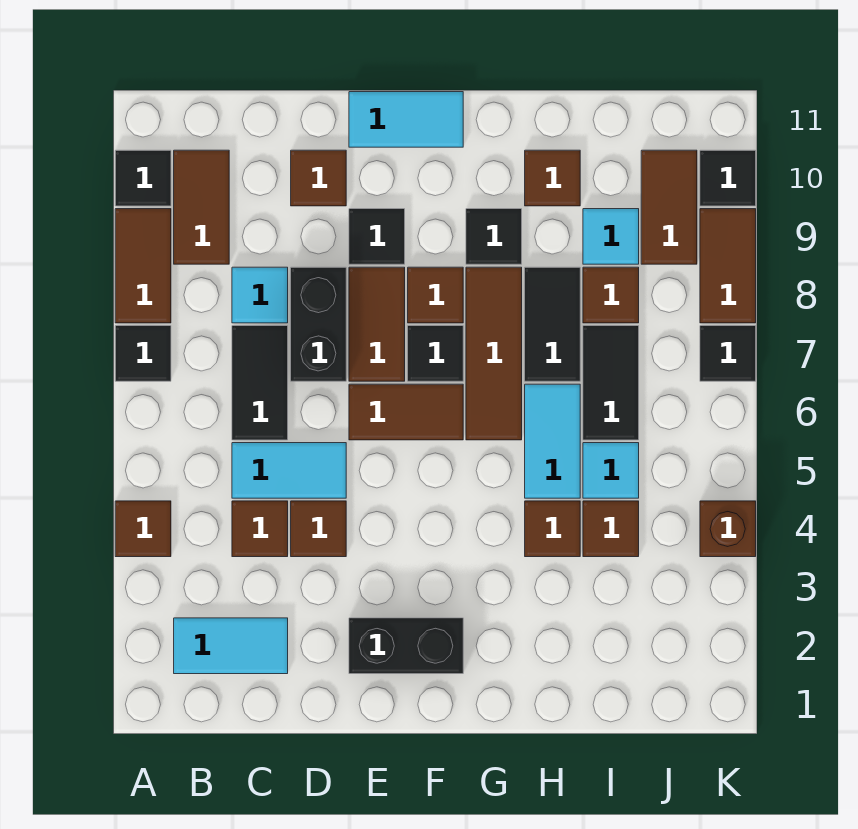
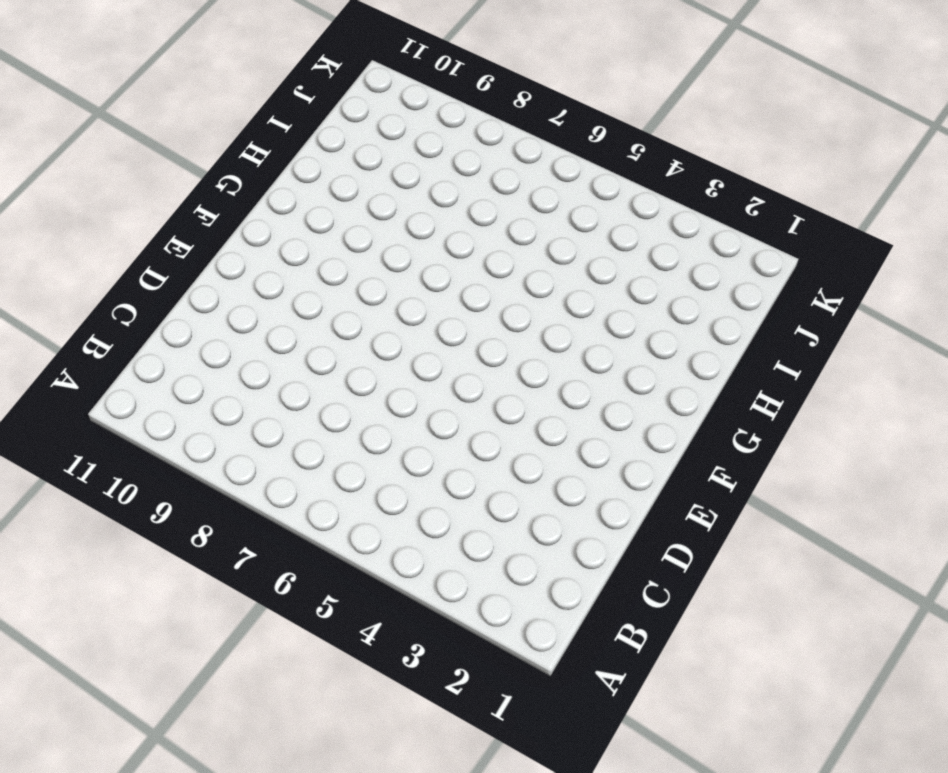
none -> brown tile A4 level 1
none -> black tile A7 level 1
none -> brown tile A8:A9 level 1
none -> black tile A10 level 1

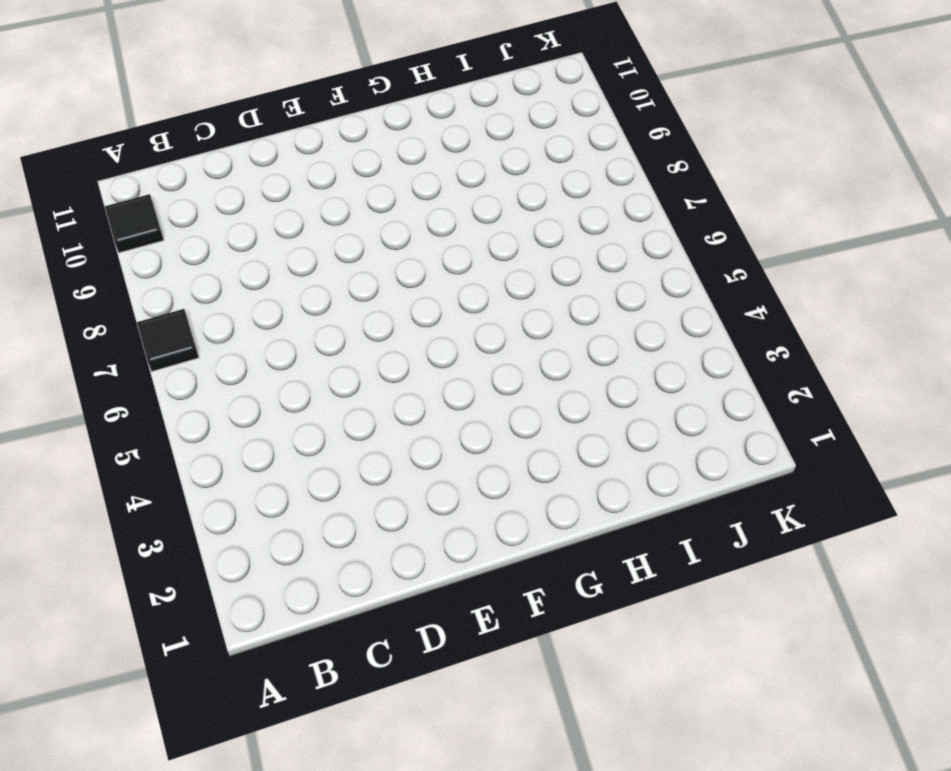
none -> brown tile A4 level 1
none -> brown tile A8:A9 level 1
none -> cyan tile B2:C2 level 1
none -> brown tile B9:B10 level 1

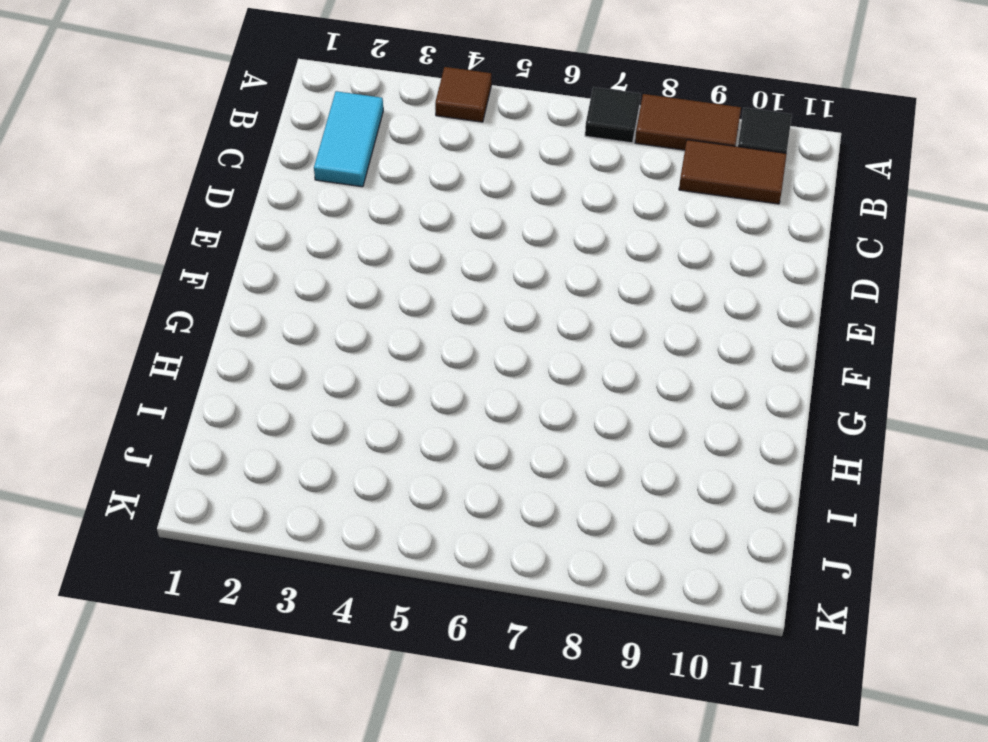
none -> brown tile C4 level 1
none -> cyan tile C5:D5 level 1
none -> black tile C6:C7 level 1
none -> cyan tile C8 level 1

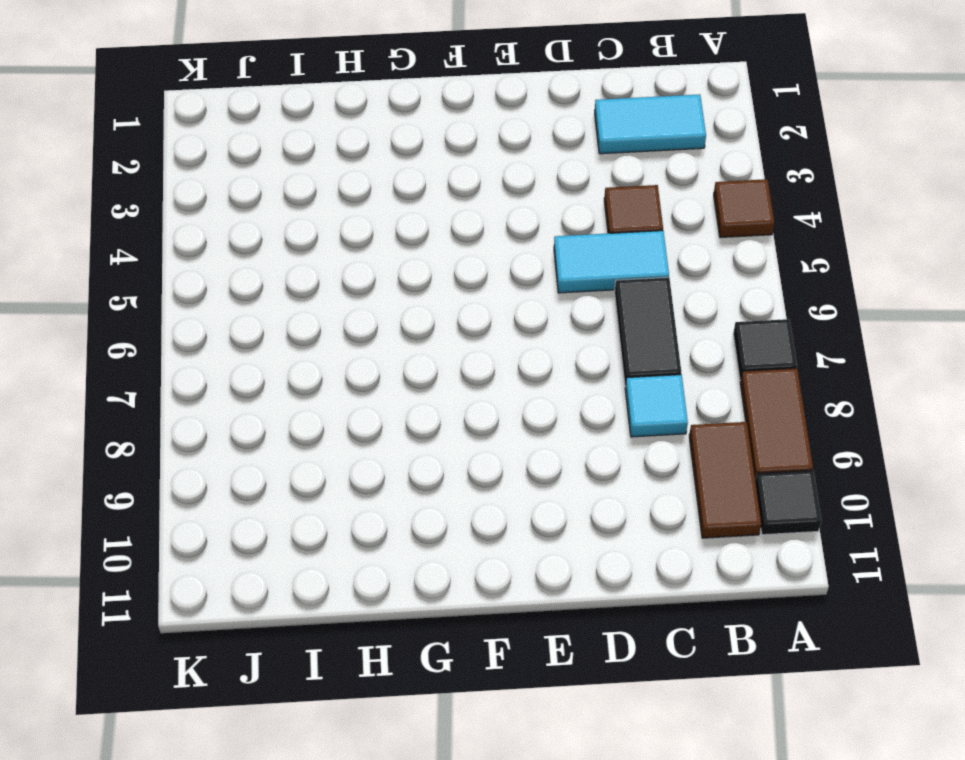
none -> brown tile D4 level 1
none -> black brick D7:D8 level 1
none -> brown tile D10 level 1
none -> black brick E2:F2 level 1

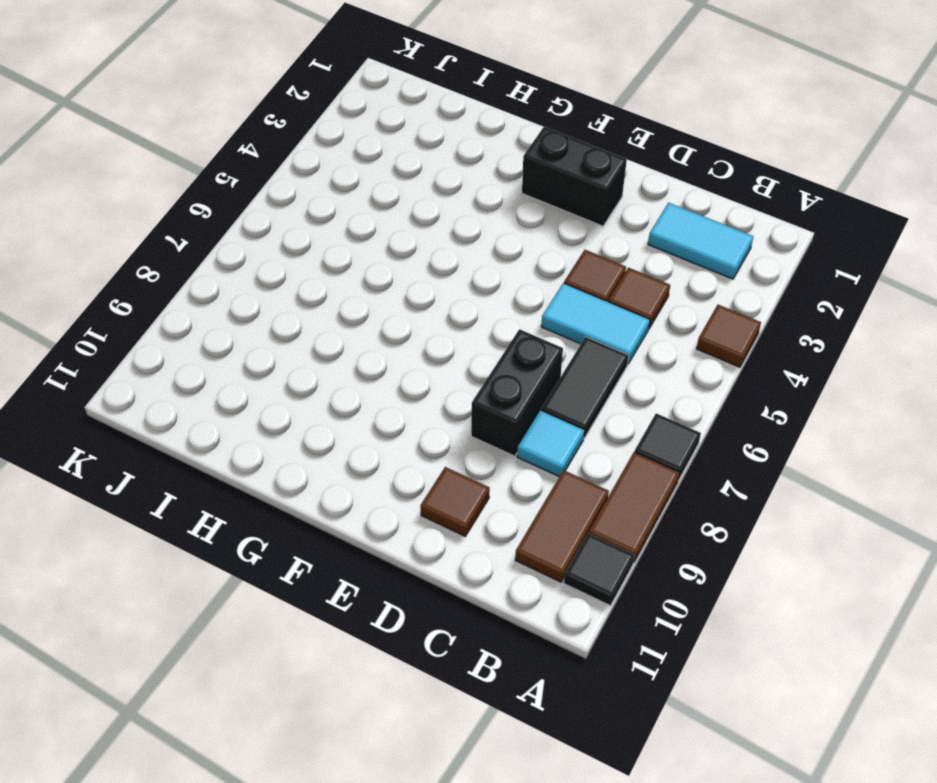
none -> brown tile E6:F6 level 1
none -> brown tile E7:E8 level 1
none -> black tile E9 level 1
none -> cyan tile E11:F11 level 1

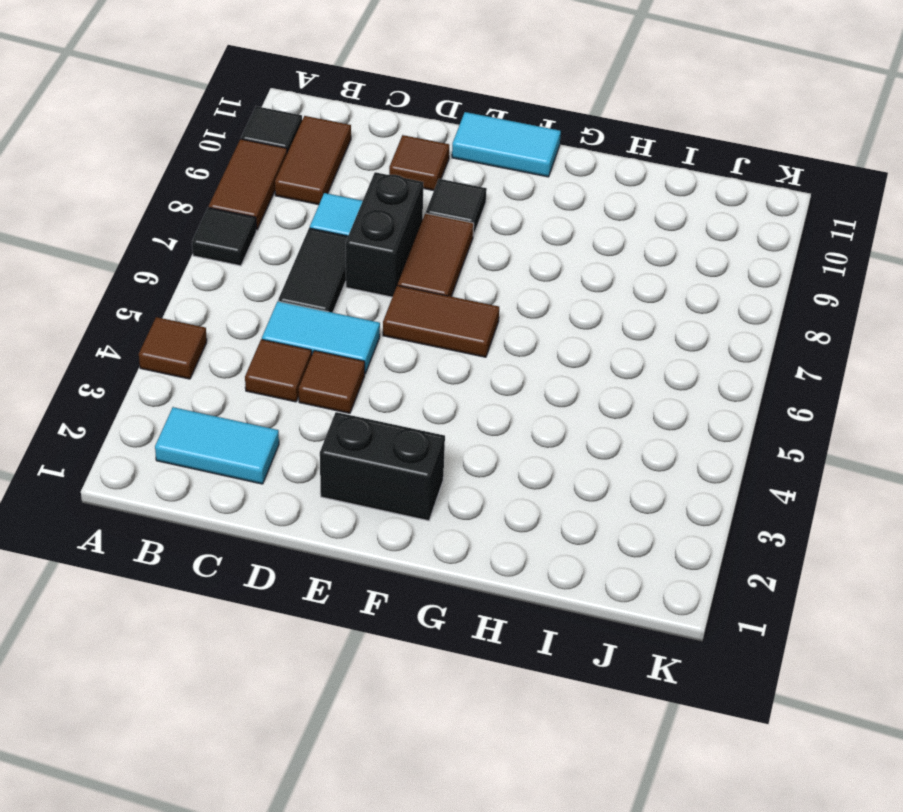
none -> black tile F7 level 1
none -> brown tile F8 level 1
none -> brown tile G6:G8 level 1
none -> black tile G9 level 1

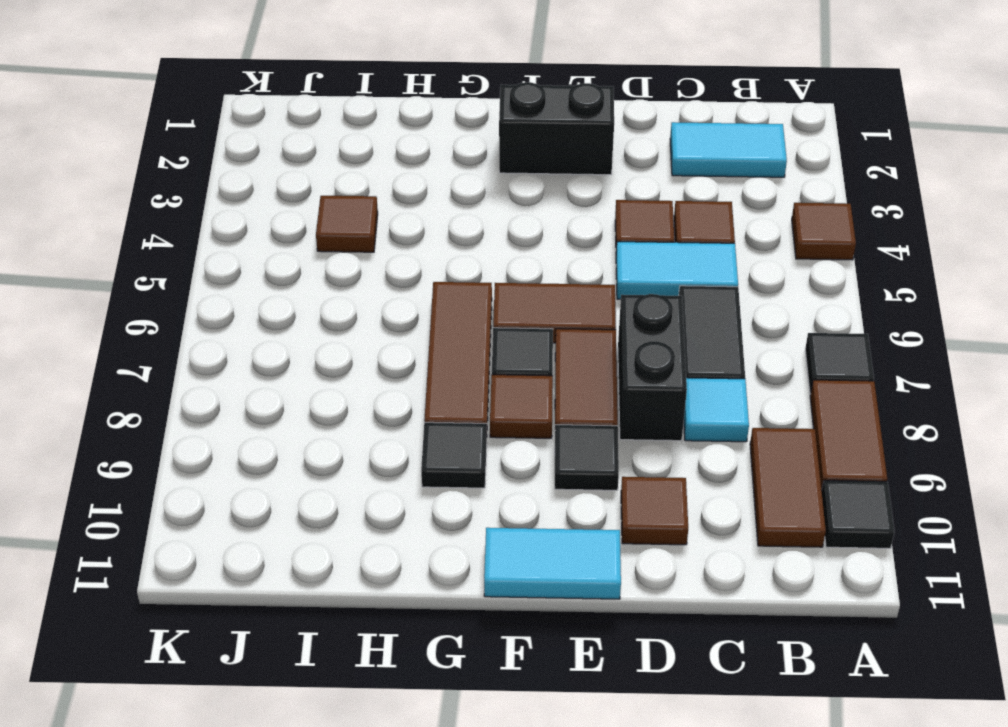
none -> brown tile H4 level 1
none -> cyan tile H5:H6 level 1
none -> black tile H7:H8 level 1
none -> brown tile H10 level 1

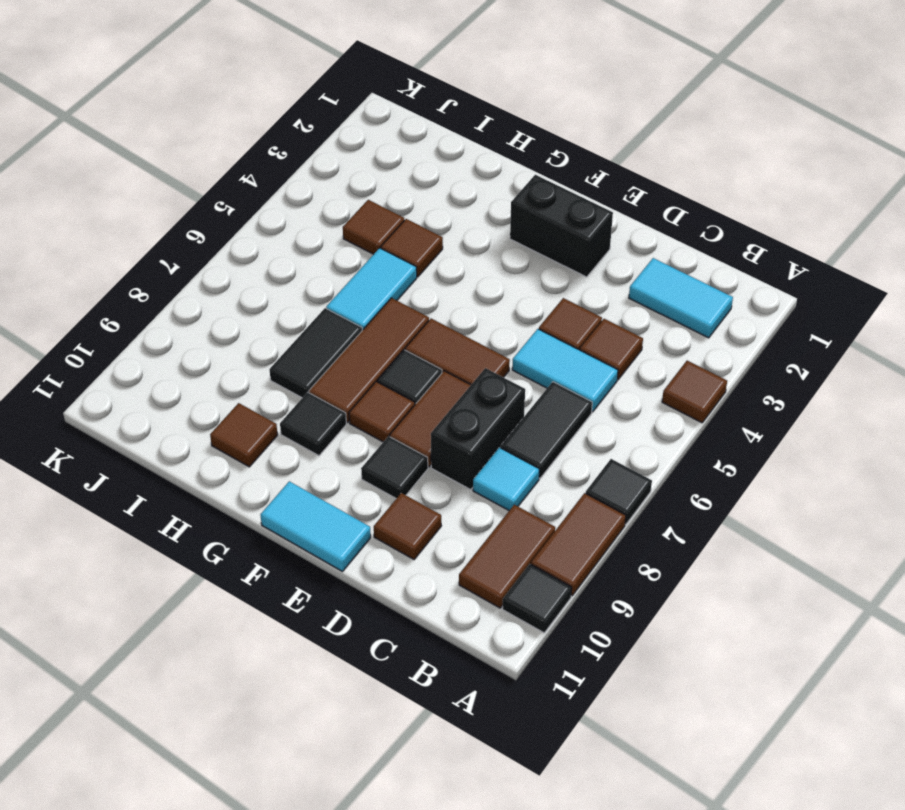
none -> cyan tile I5 level 1
none -> black tile I6:I7 level 1
none -> brown tile I8 level 1
none -> cyan tile I9 level 1

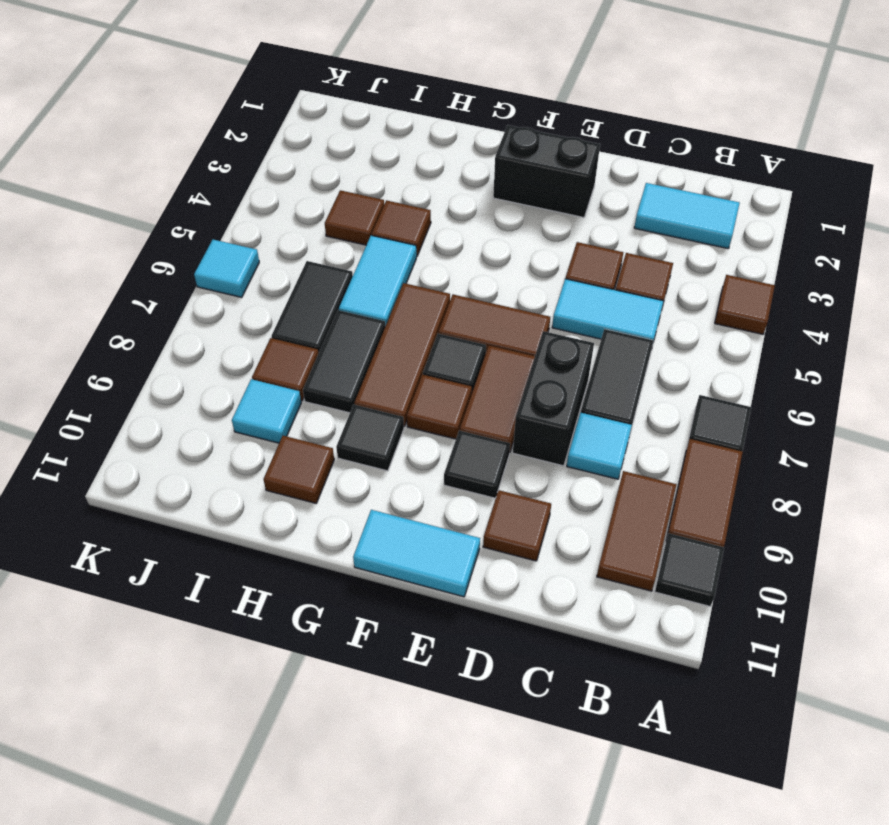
cyan tile K6 level 1 -> cyan tile I5 level 1
none -> brown tile J9:J10 level 1
none -> brown brick K4 level 1
none -> black tile K7 level 1
none -> brown tile K8:K9 level 1

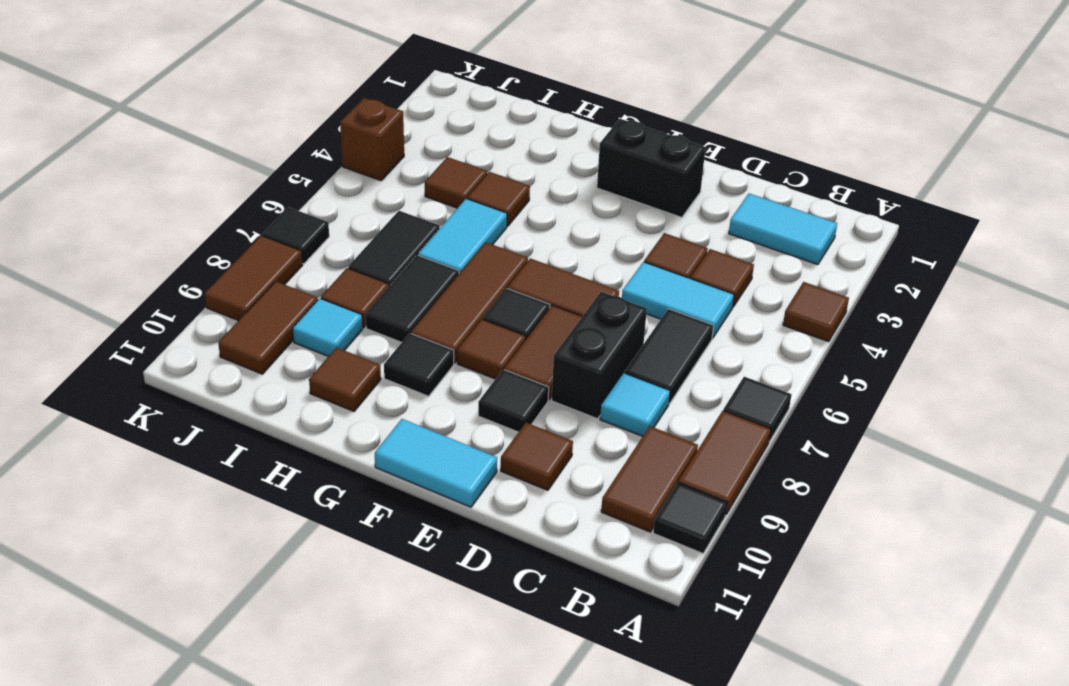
none -> cyan tile I5 level 1
none -> black tile K10 level 1

